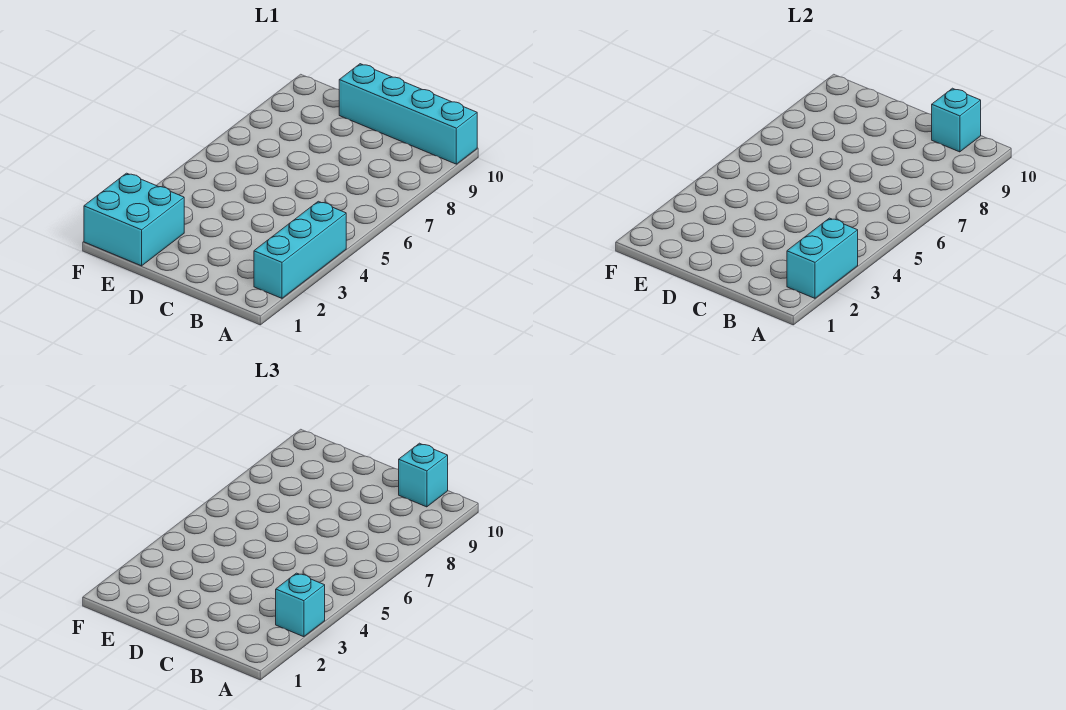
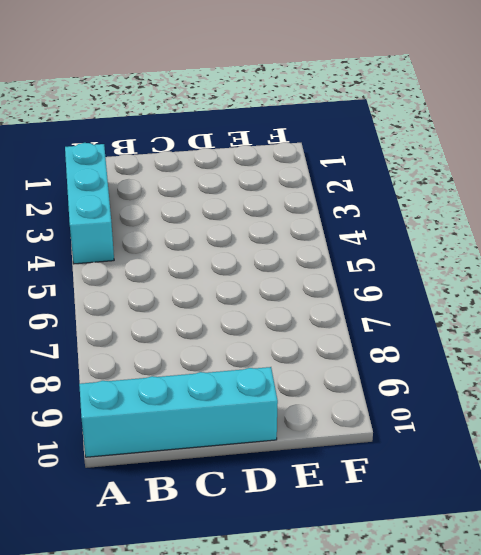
none -> cyan brick E1:F2 level 1
none -> cyan brick A2:A3 level 2

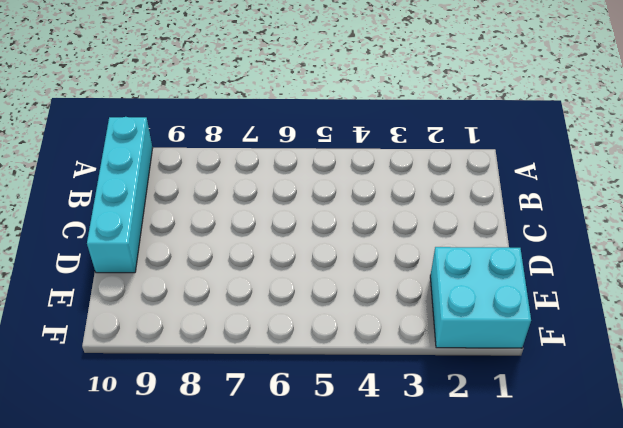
none -> cyan brick A2:A4 level 1
none -> cyan brick A2:A3 level 2

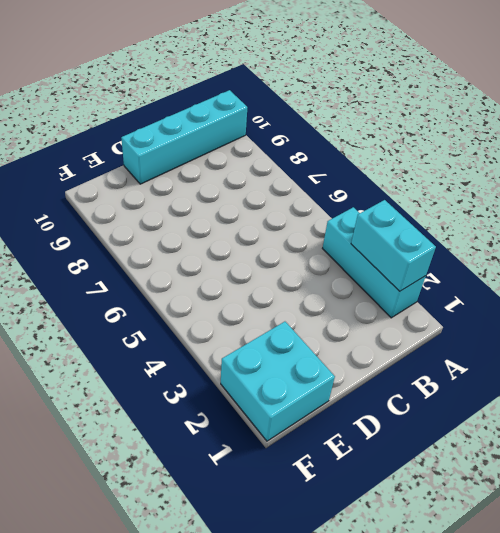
none -> cyan brick B10 level 2
none -> cyan brick A3 level 3

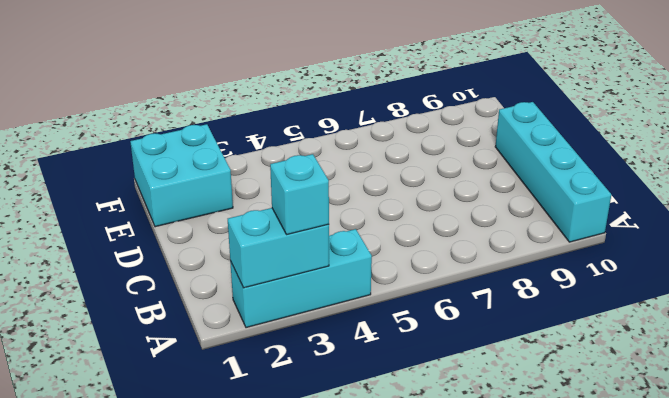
none -> cyan brick B10 level 2
none -> cyan brick B10 level 3

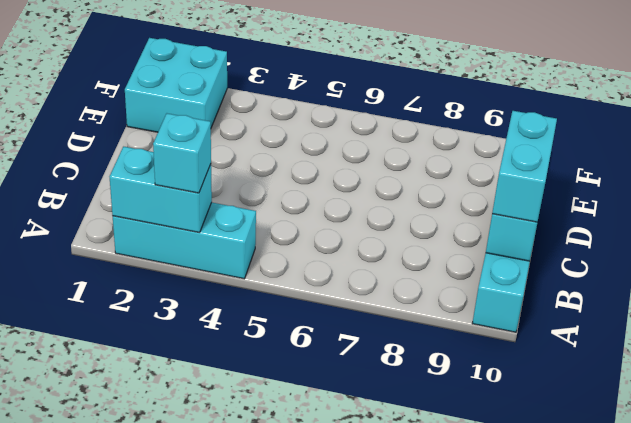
cyan brick B10:C10 level 3 -> cyan brick B10 level 3

